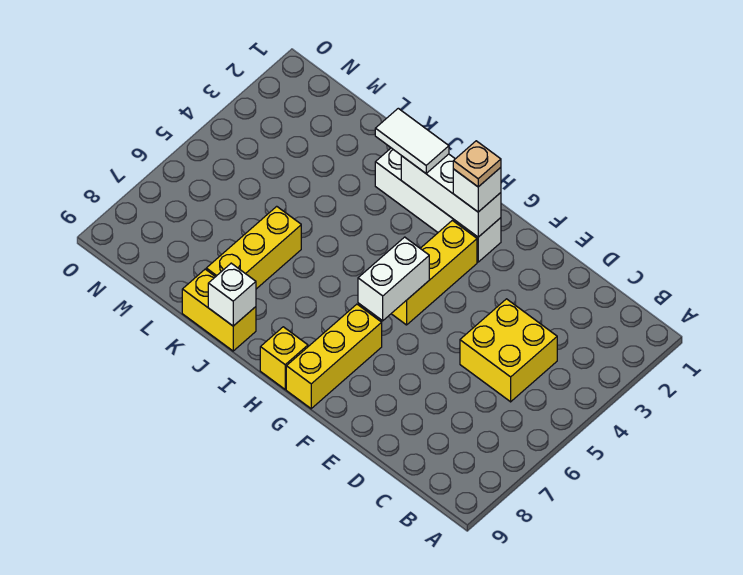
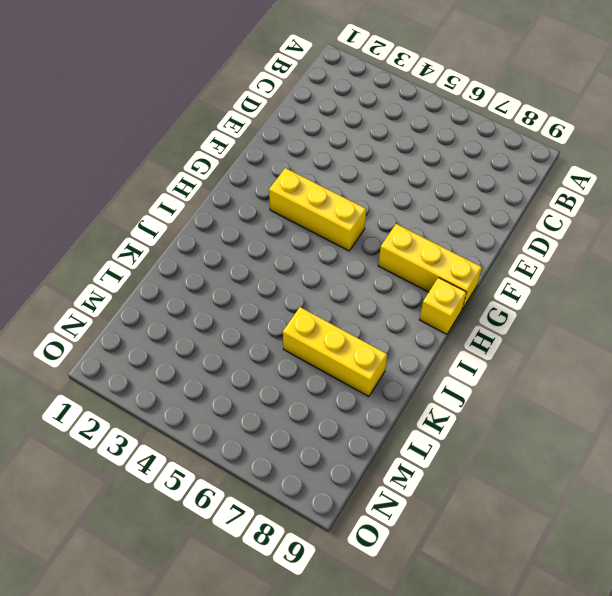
none -> yellow brick C4:D5 level 1
none -> white brick G2:J2 level 1
none -> yellow brick J9:K9 level 1

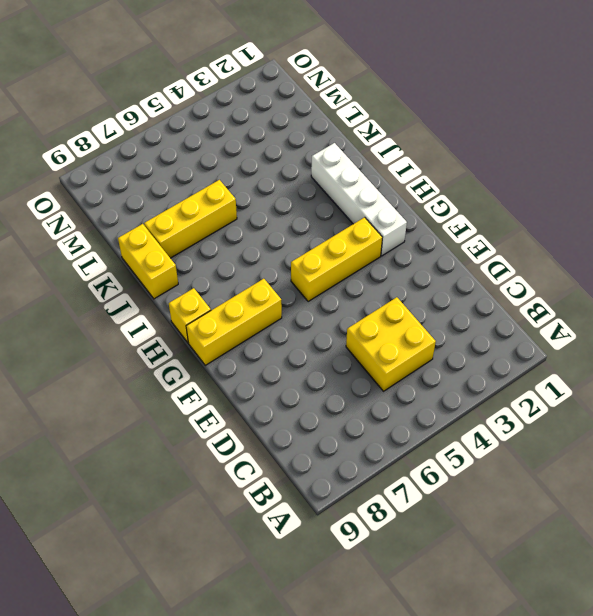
none -> white brick G2:I2 level 2
none -> white brick G5:G6 level 2
none -> white brick J9 level 2

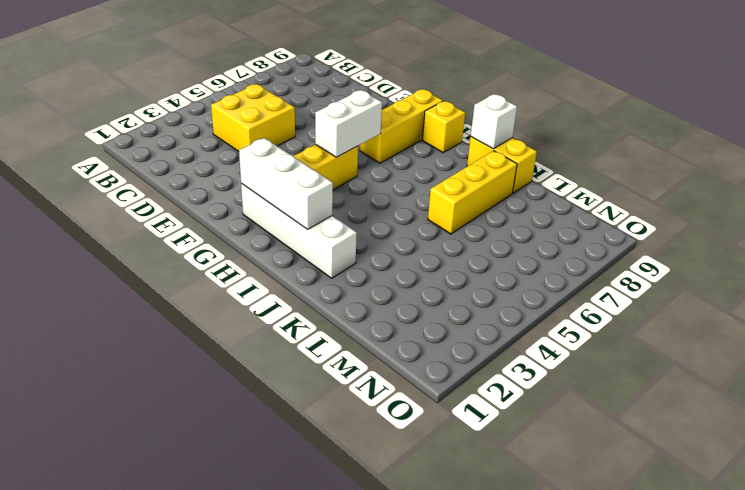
none -> white brick G2 level 3
none -> white tile I2:J2 level 3
none -> tan plate G2 level 4

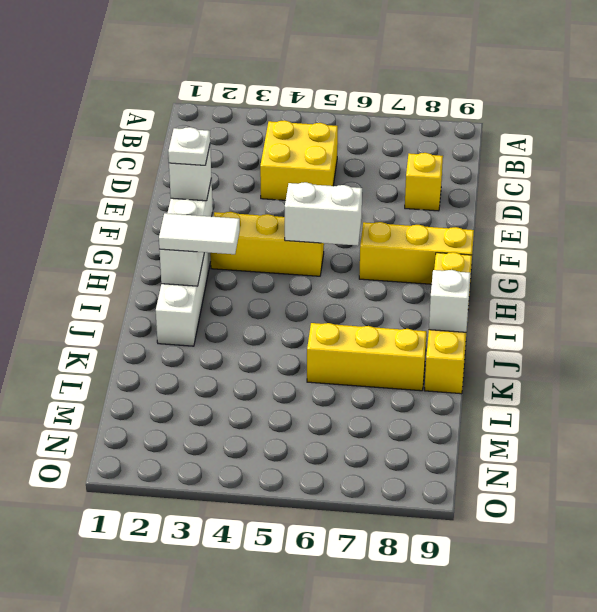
yellow brick D8 level 1 -> none
white plate G2 level 4 -> tan plate G2 level 4
white tile I2:I3 level 3 -> white tile I2:J2 level 3

